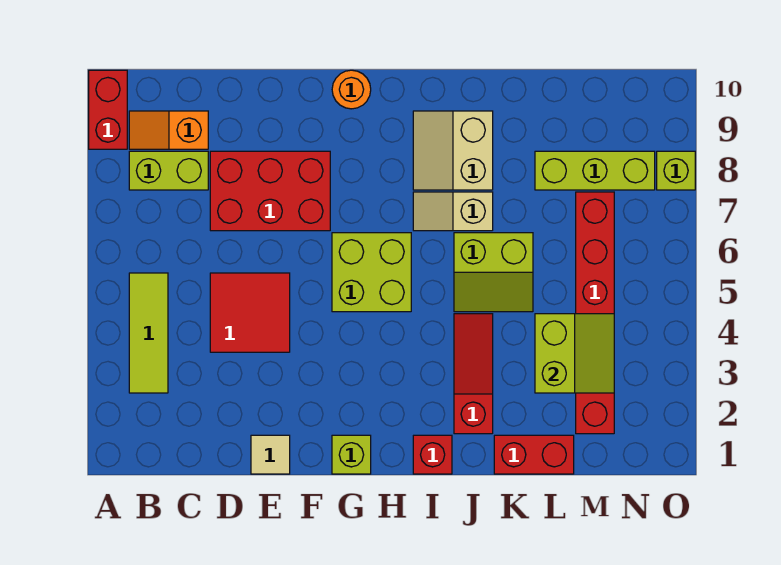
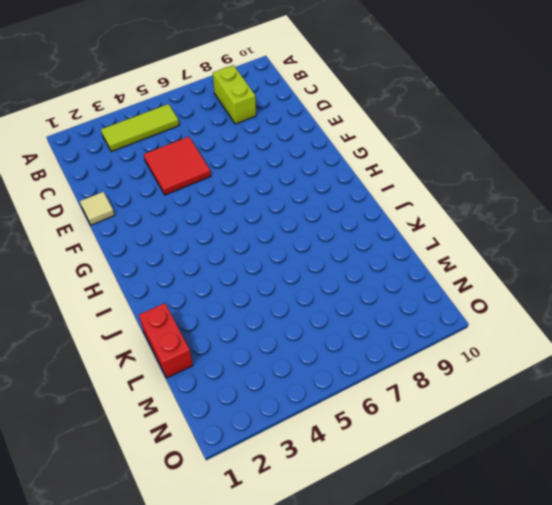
none -> red brick A9:A10 level 1
none -> orange slope B9:C9 level 1 top C
none -> red brick D7:F8 level 1

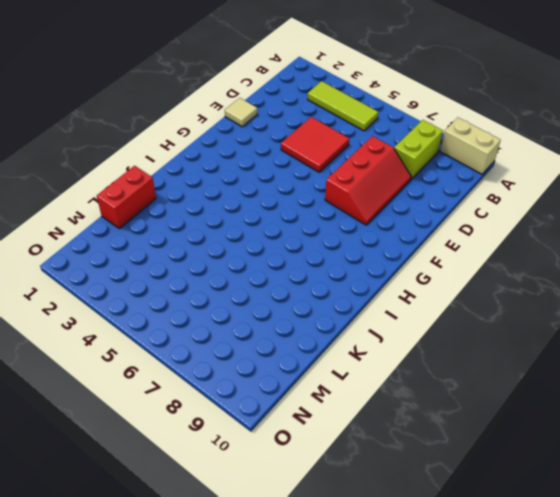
tan brick A9:A10 level 1 -> red brick A9:A10 level 1
red slope D7:F8 level 1 top 7 -> red brick D7:F8 level 1
none -> orange slope B9:C9 level 1 top C
none -> lime brick G1 level 1
none -> lime brick G5:H6 level 1

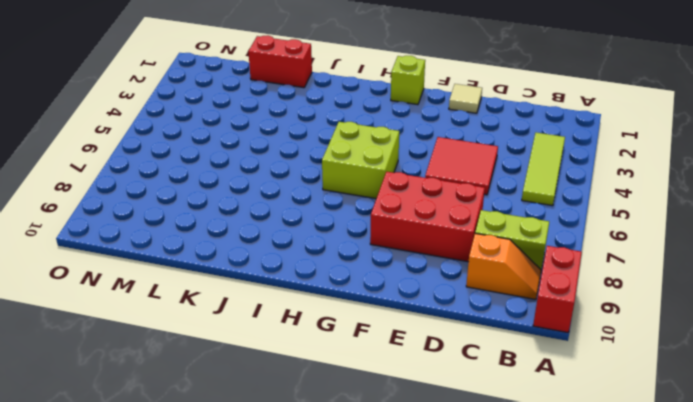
none -> orange round brick G10 level 1
none -> red brick I1 level 1
none -> tan slope I7:J7 level 1 top J

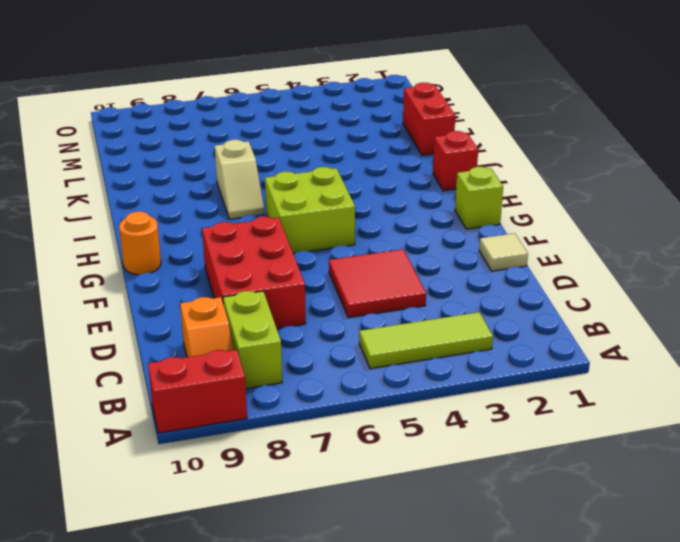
none -> tan slope I8:J9 level 1 top J
none -> red slope J2:J4 level 1 top 2
none -> lime slope J5:K6 level 1 top 6

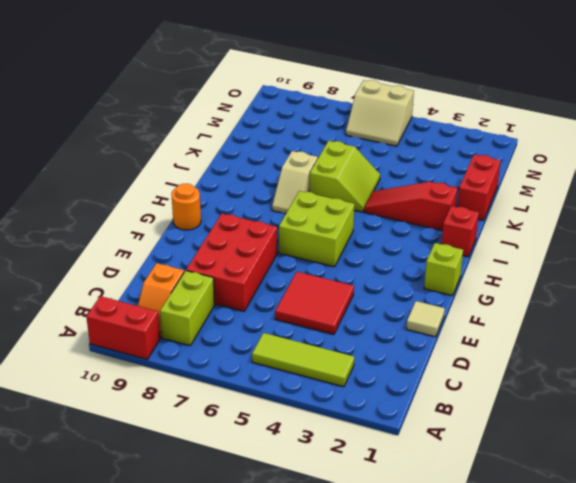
tan slope N5:O6 level 1 top O -> tan slope I8:J9 level 1 top J
none -> lime brick L8:N8 level 1
none -> red brick M2:M7 level 1
none -> lime brick O8 level 1

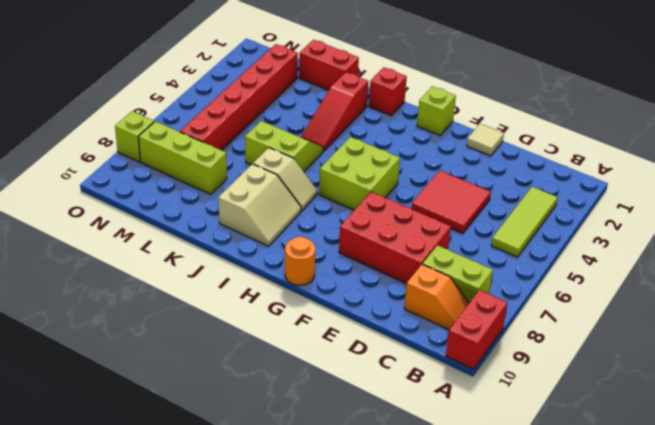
none -> lime slope L3:M4 level 2 top L

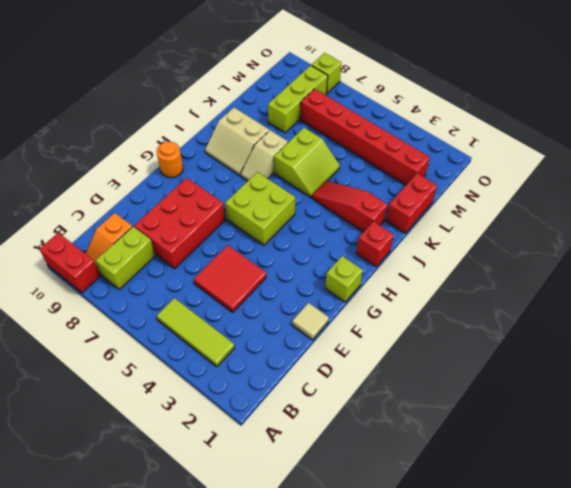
none -> lime slope L3:M4 level 2 top L

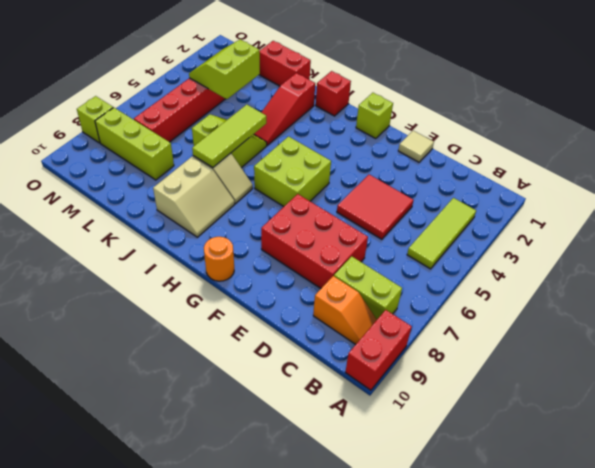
lime tile J5:J7 level 2 -> none

